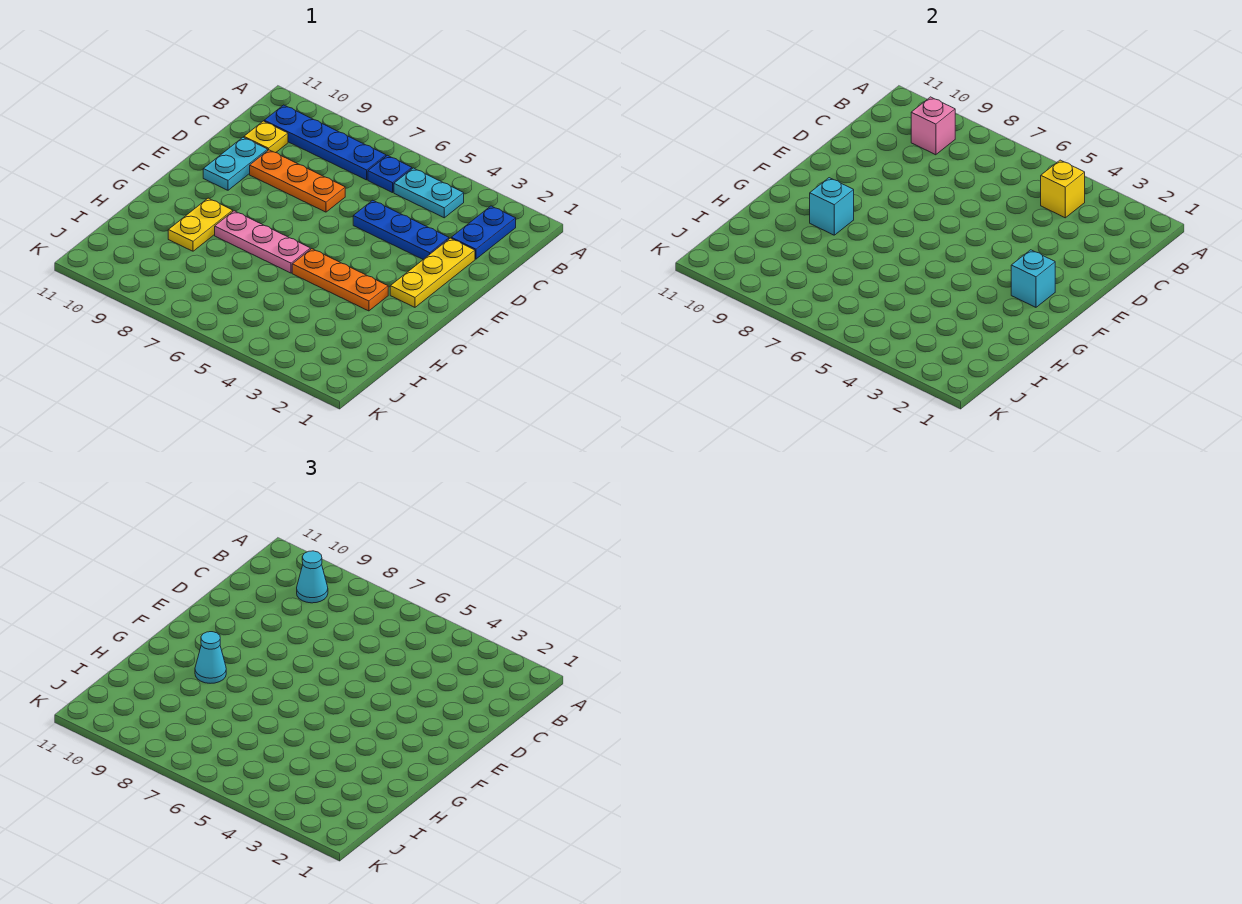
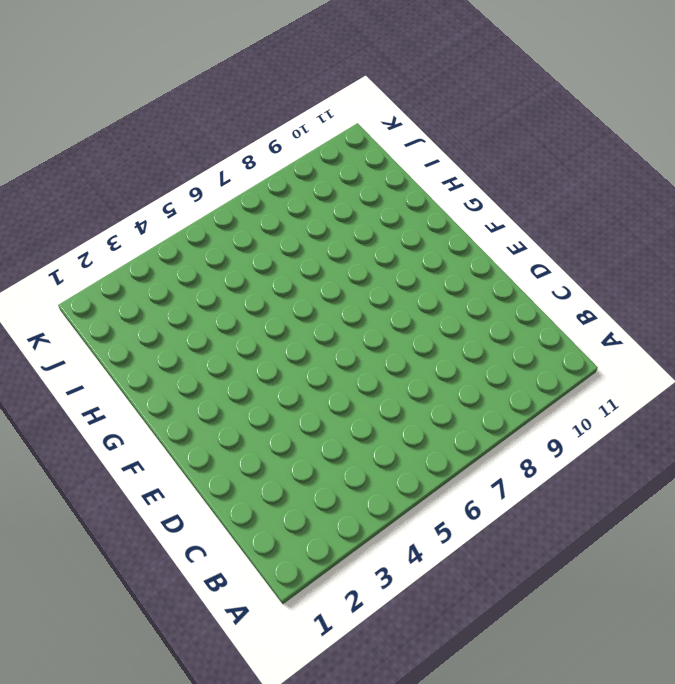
none -> blue plate B2:C2 level 1
none -> cyan plate B4:B5 level 1
none -> blue plate B6 level 1

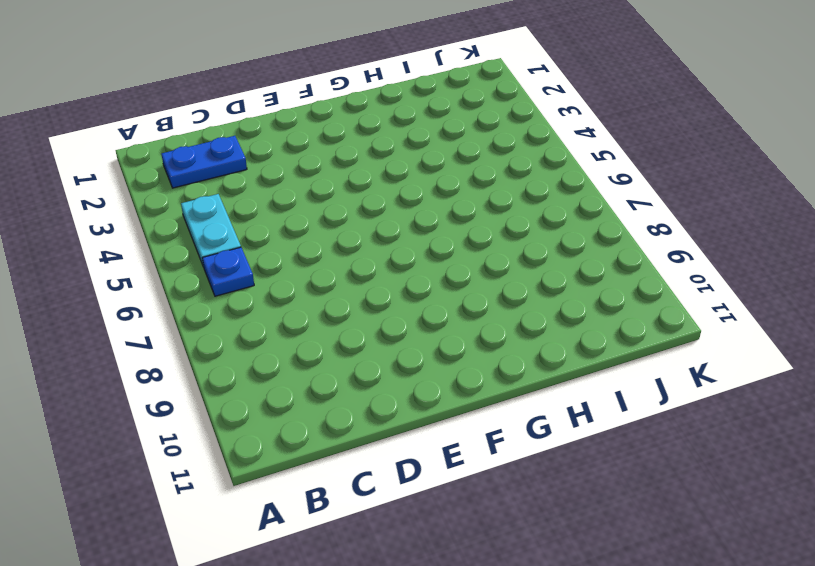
none -> blue plate B7:B10 level 1
none -> yellow plate C10 level 1
none -> yellow plate D2:F2 level 1

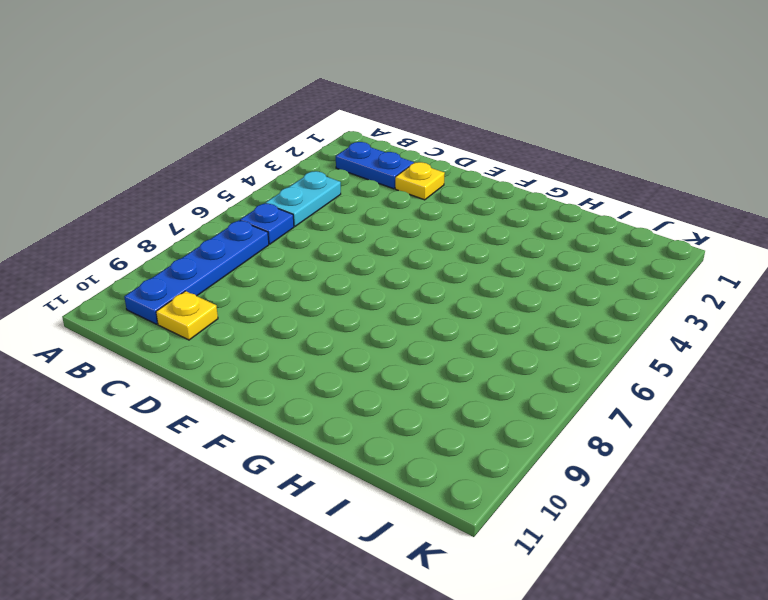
yellow plate D2 level 1 -> yellow plate D2:F2 level 1
none -> blue plate D3:D5 level 1
none -> orange plate D7:D9 level 1
none -> cyan plate D10:E10 level 1

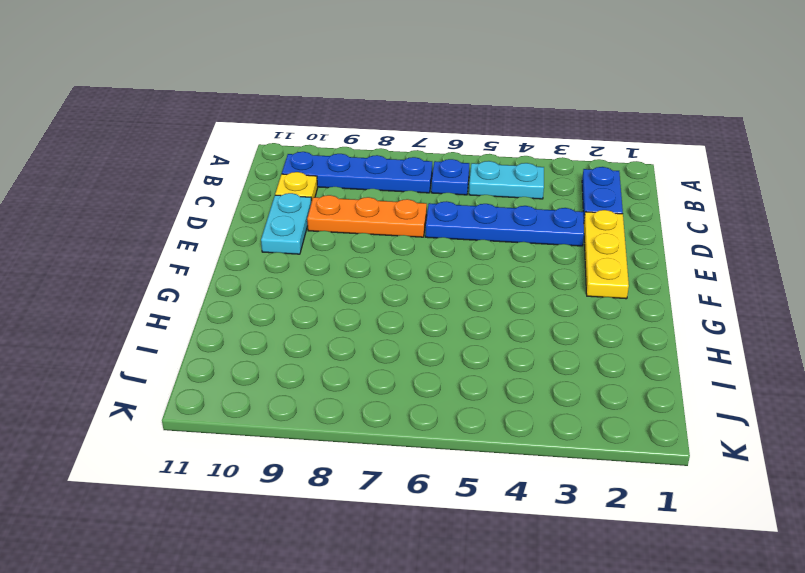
blue plate D3:D6 level 1 -> blue plate D3:D5 level 1
none -> orange plate G3:G5 level 1
none -> pink plate G6:G8 level 1
none -> yellow plate G9:H9 level 1

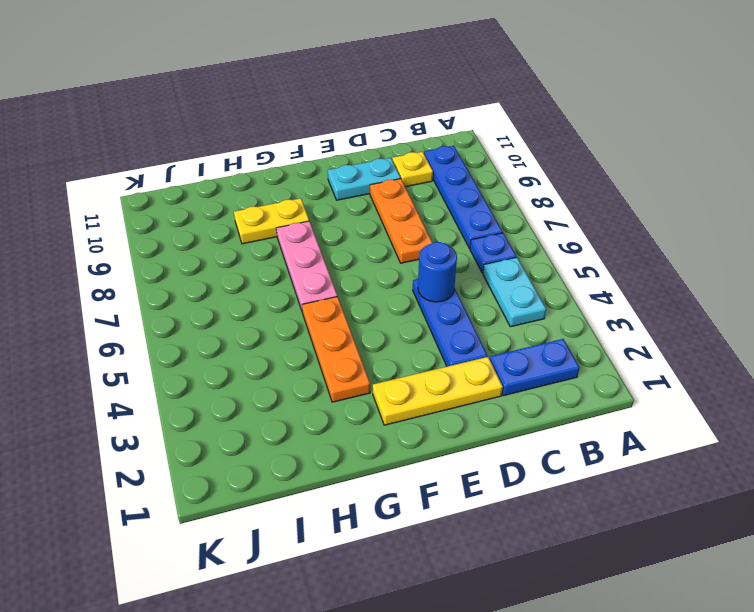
blue round brick D5 level 2 -> none
none -> yellow brick B4 level 2
none -> pink brick B9 level 2
none -> cyan brick F2 level 2

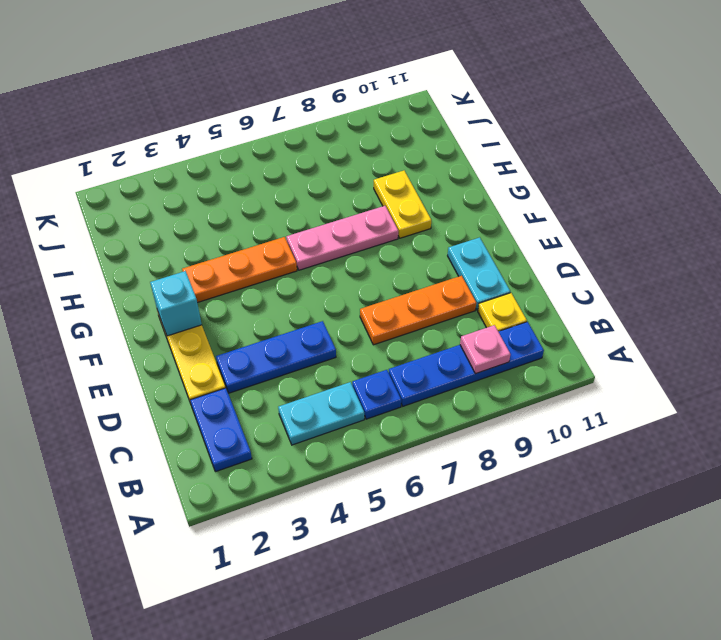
pink plate B9 level 2 -> pink brick B9 level 2
none -> yellow brick B4 level 2
none -> cyan brick G9 level 2
none -> cyan cone B9 level 3

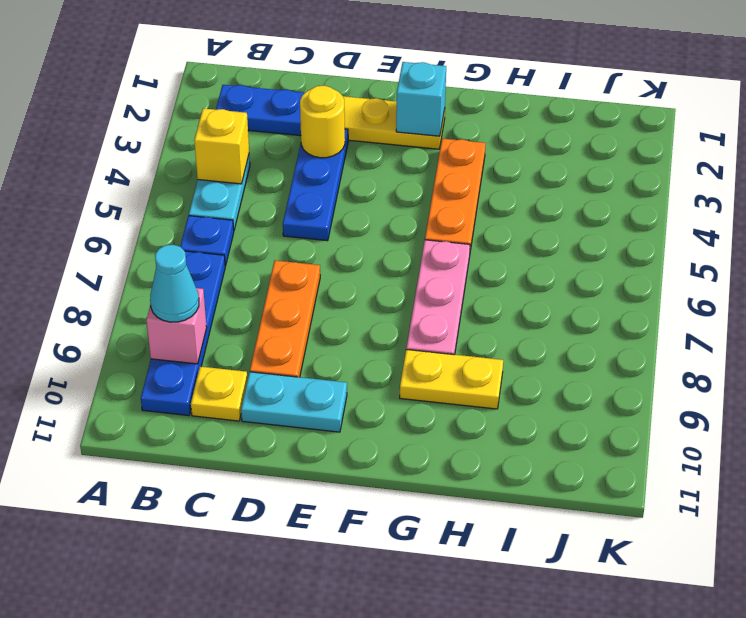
yellow round brick D3 level 2 -> none
none -> cyan brick G9 level 2
none -> cyan cone G9 level 3

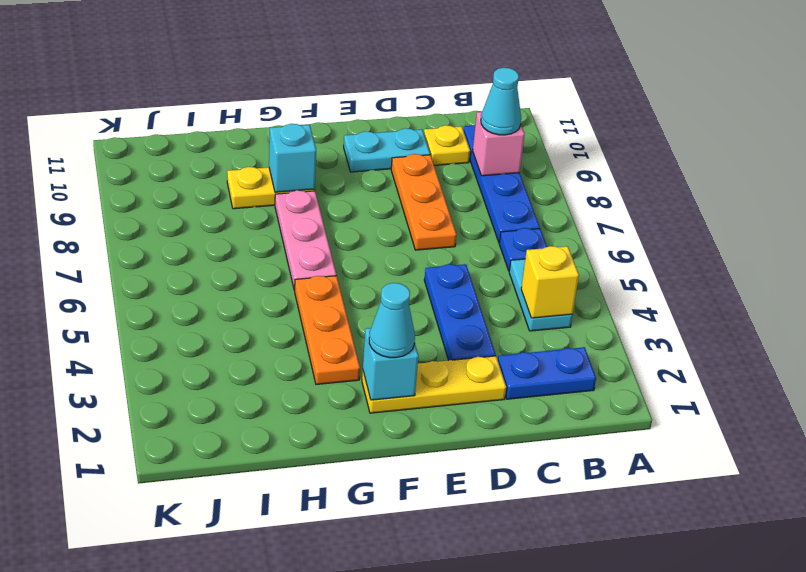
cyan cone F2 level 3 -> cyan cone G9 level 3

